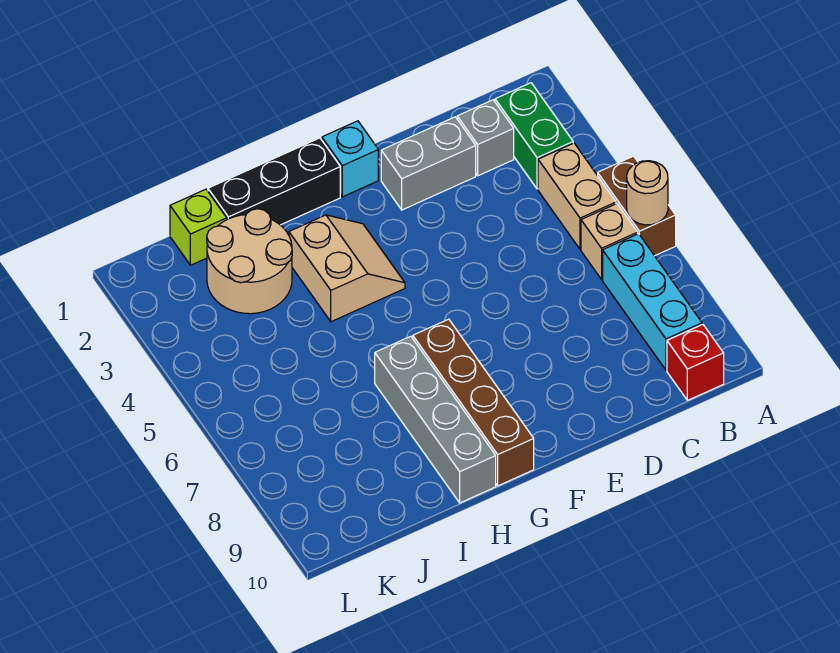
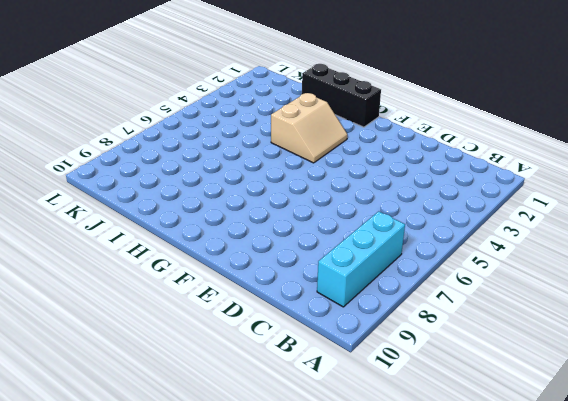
none -> brown brick A5:A6 level 1
none -> green brick B2:B3 level 1
none -> tan brick B4:B5 level 1

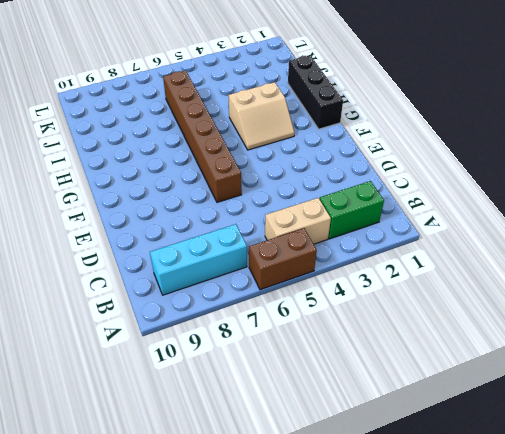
brown brick E6:J6 level 1 -> none
none -> tan brick B6 level 1
none -> red brick B10 level 1
none -> grey brick C2 level 1

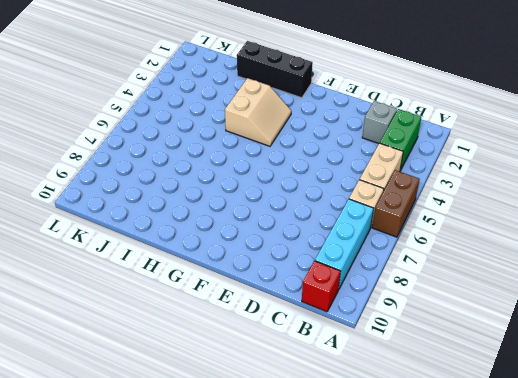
none -> grey brick D2:E2 level 1
none -> cyan brick F1 level 1
none -> brown brick G7:G10 level 1

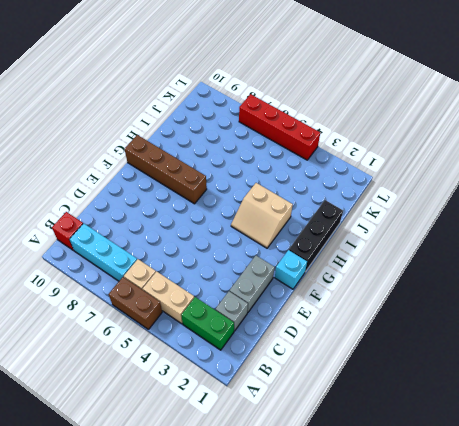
red brick L4:L7 level 1 -> none
none -> grey brick H7:H10 level 1
none -> tan round brick I2:J3 level 1
none -> lime brick J1 level 1

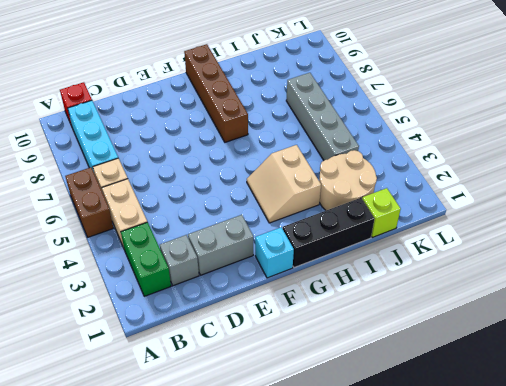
grey brick J4:J7 level 1 -> grey brick H7:H10 level 1
none -> tan round brick A6 level 2

